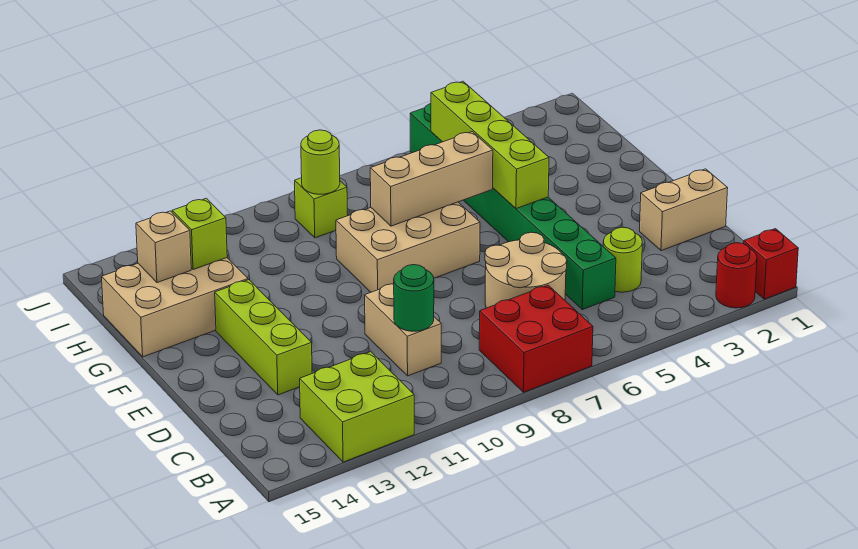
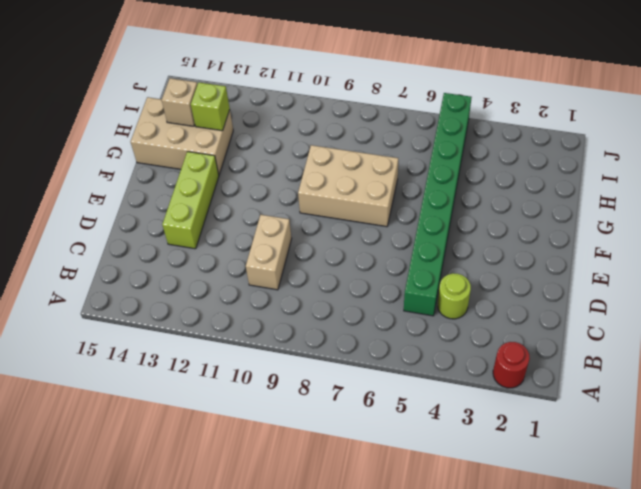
none -> red brick A1 level 1
none -> red brick A7:B8 level 1
none -> lime brick A12:B13 level 1

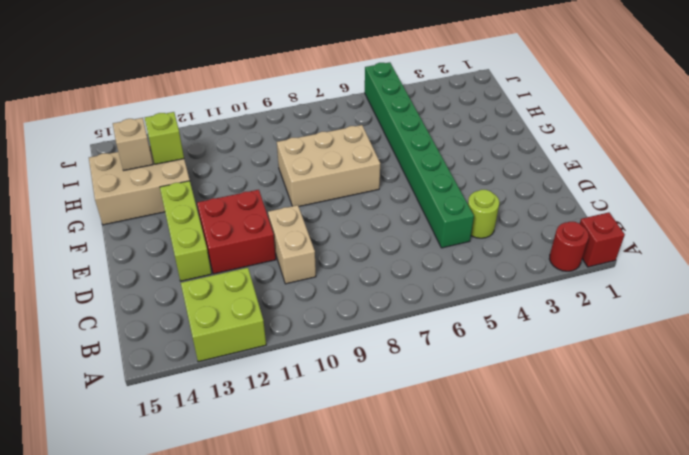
red brick D11:E12 level 1 -> red brick A7:B8 level 1
none -> tan round brick C6:D7 level 1
none -> tan brick D1:D2 level 1
none -> lime brick I9 level 1

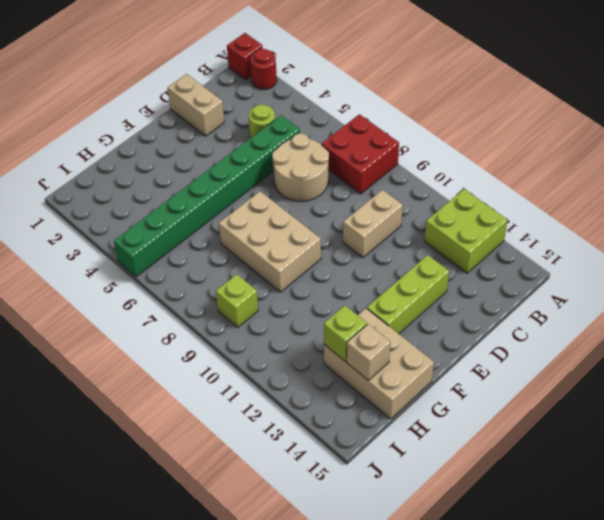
none -> green round brick C10 level 2
none -> lime brick F5:I5 level 2
none -> tan brick G6:G8 level 2

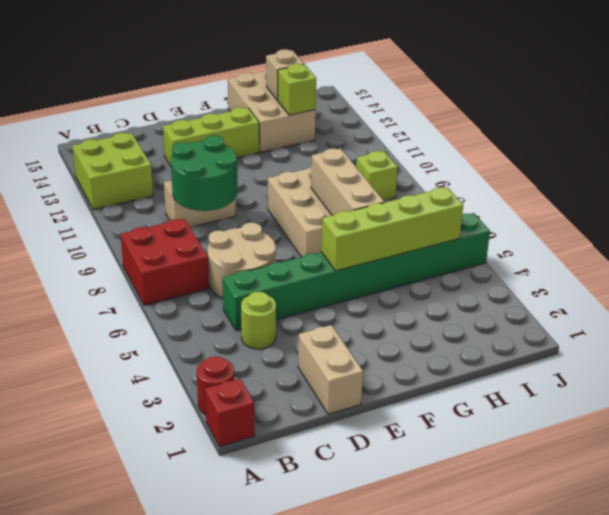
green round brick C9:D10 level 2 -> green round brick C10 level 2
none -> lime round brick I9 level 2

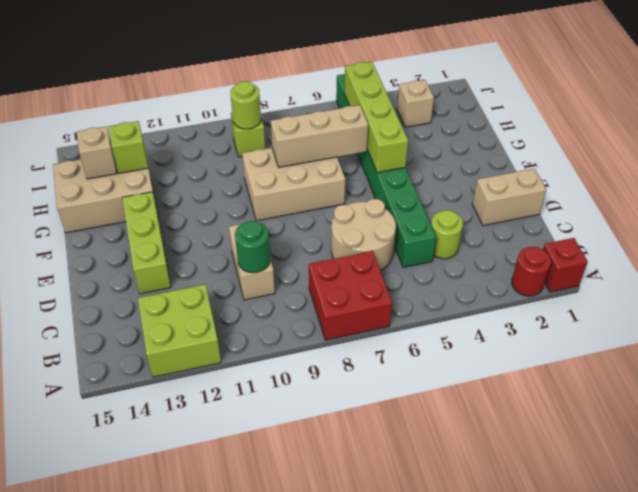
tan brick I3 level 1 -> none

